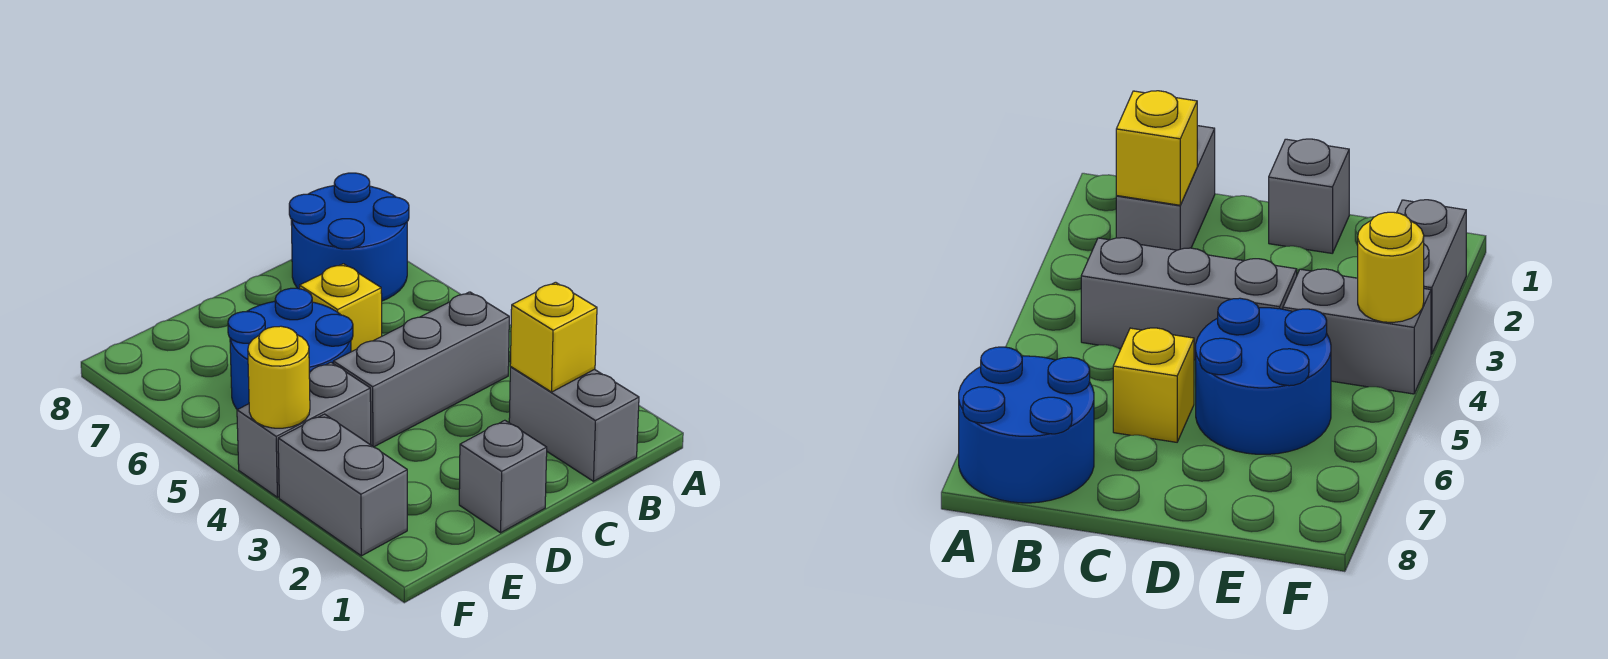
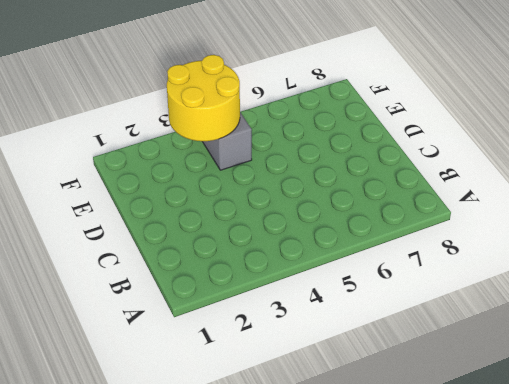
yellow round brick E3:F4 level 2 -> yellow round brick F4 level 2
none -> blue round brick A7:B8 level 1
none -> grey brick B1:B2 level 1

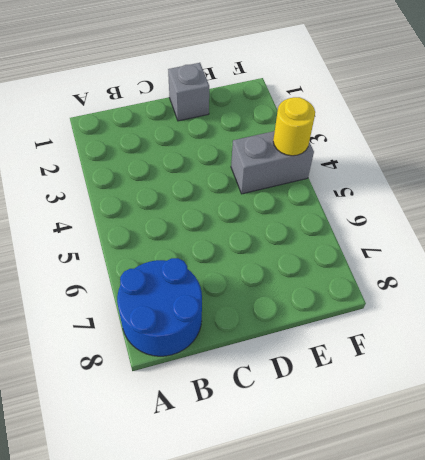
none -> grey brick B1:B2 level 1
none -> grey brick B4:D4 level 1

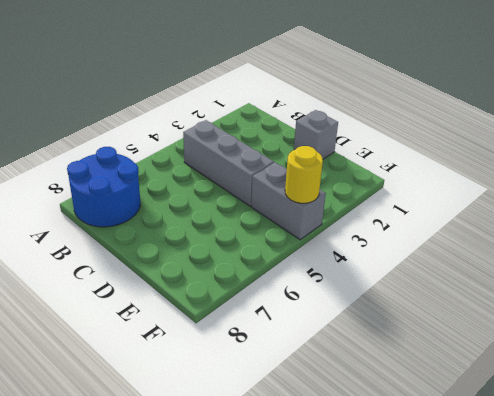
none -> grey brick B1:B2 level 1
none -> yellow brick C6 level 1

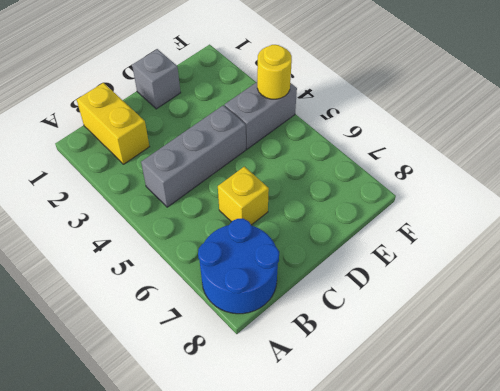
yellow brick B1:B2 level 1 -> grey brick B1:B2 level 1
none -> blue round brick D5:E6 level 1
none -> grey brick F2:F3 level 1

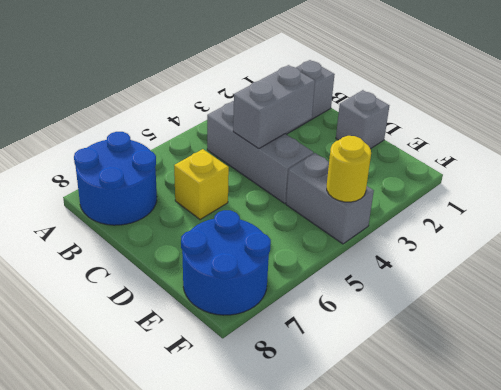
grey brick C3:C4 level 2 -> grey brick F2:F3 level 1
blue round brick E7:F8 level 1 -> blue round brick D5:E6 level 1
none -> yellow brick B2 level 2

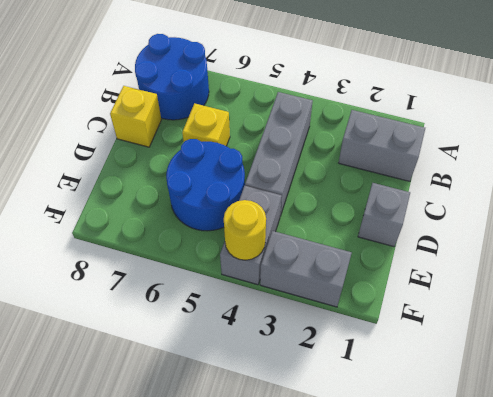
yellow brick C8 level 1 -> yellow brick B2 level 2

